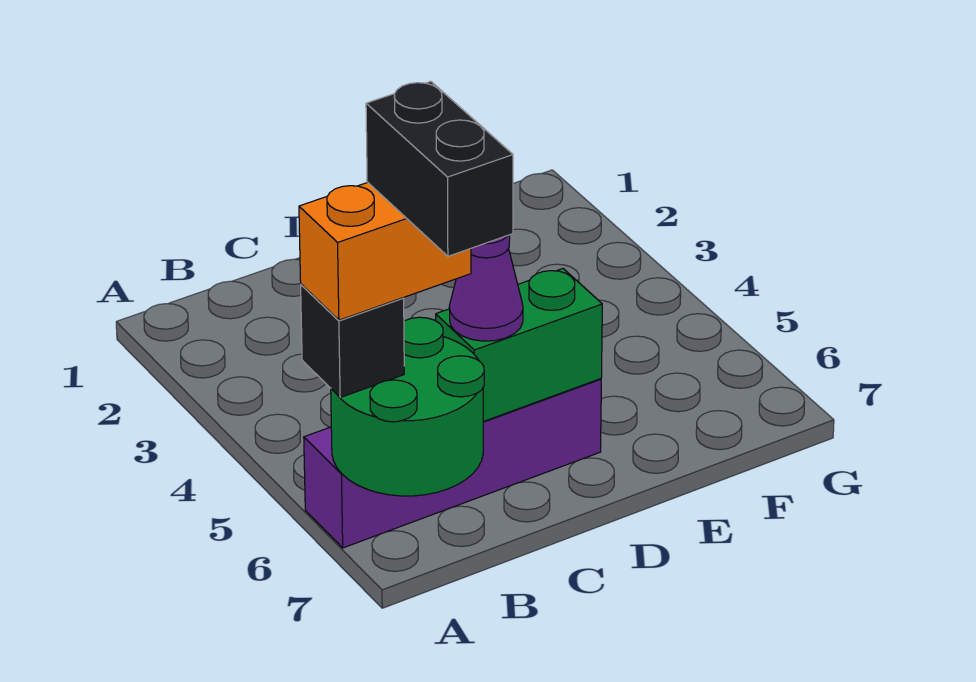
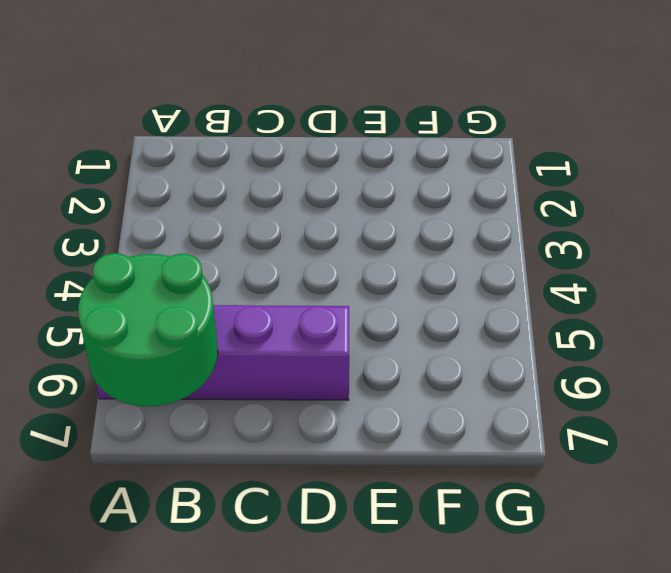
none -> green brick C6:D6 level 2
none -> black brick A6 level 3

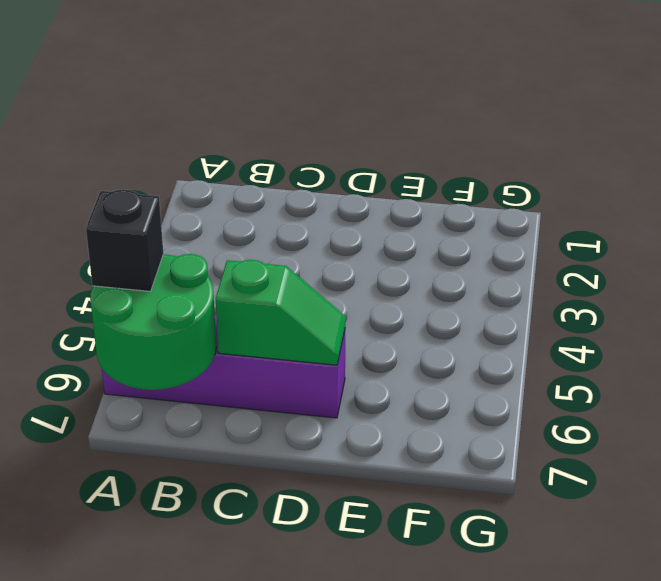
green slope C6:D6 level 2 top C -> green brick C6:D6 level 2
none -> purple cone C6 level 3
none -> orange brick A6:B6 level 4

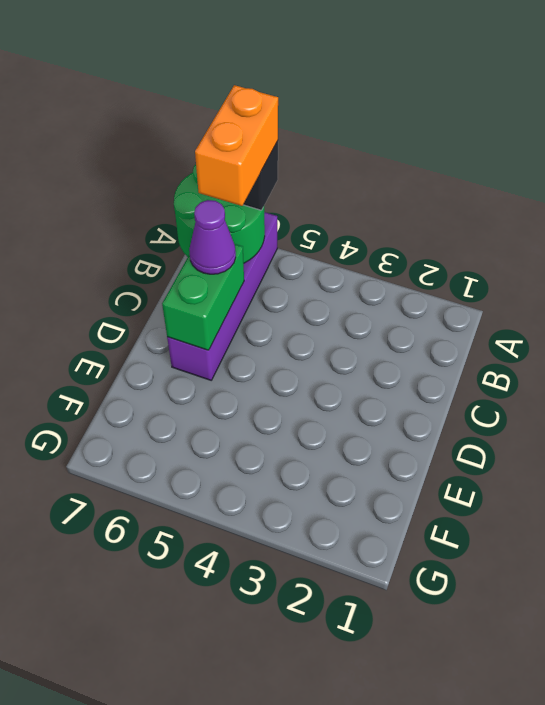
none -> black brick B6:B7 level 5

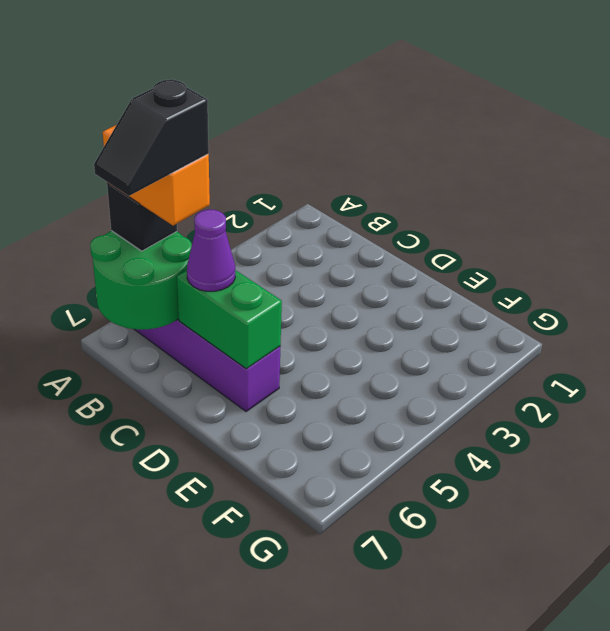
black slope B6:B7 level 5 top 6 -> black brick B6:B7 level 5

